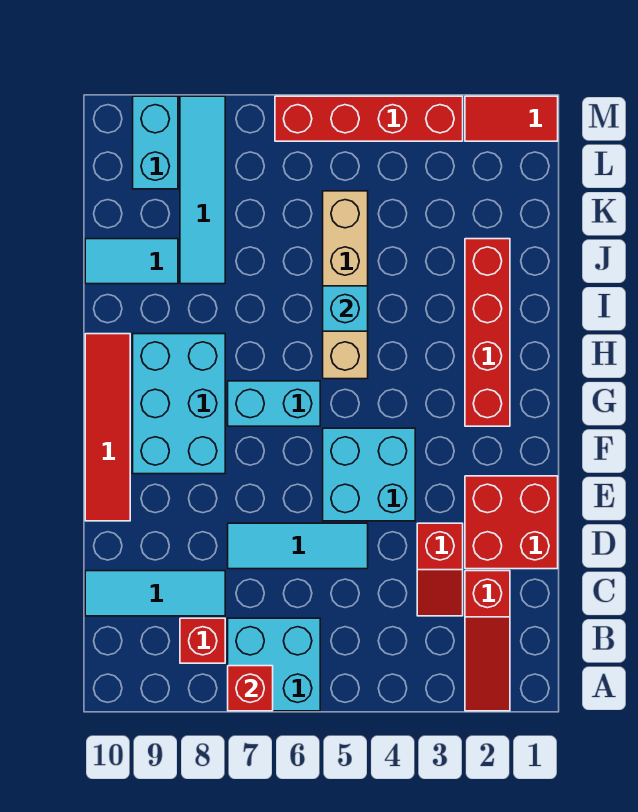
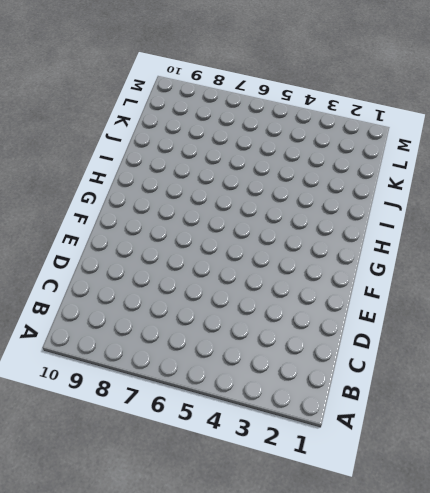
none -> red slope A2:C2 level 1 top C
none -> cyan brick A6:B7 level 1
none -> red brick B8 level 1

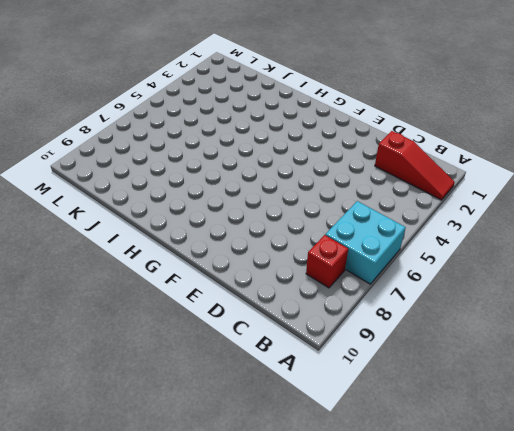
none -> red slope C3:D3 level 1 top D
none -> cyan tile C8:C10 level 1
none -> red brick D1:E2 level 1

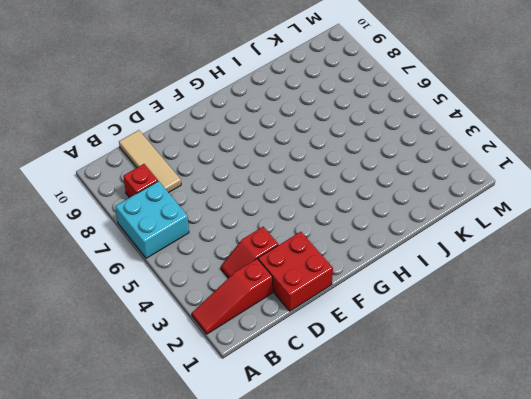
tan tile C8:C10 level 1 -> cyan tile C8:C10 level 1
none -> cyan tile D5:D7 level 1
none -> cyan brick E4:F5 level 1
none -> red tile E10:H10 level 1

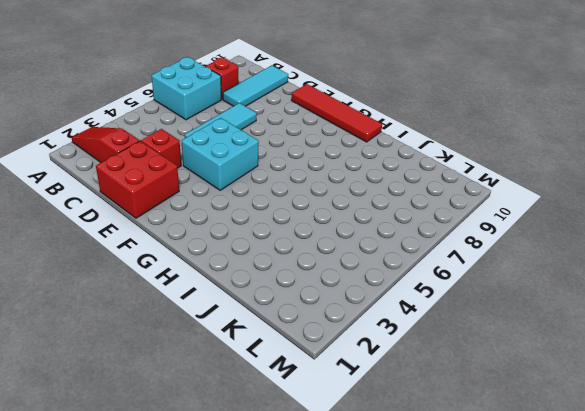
none -> cyan brick F8:H9 level 1
none -> red brick G2:J2 level 1
none -> cyan brick G6:G7 level 1

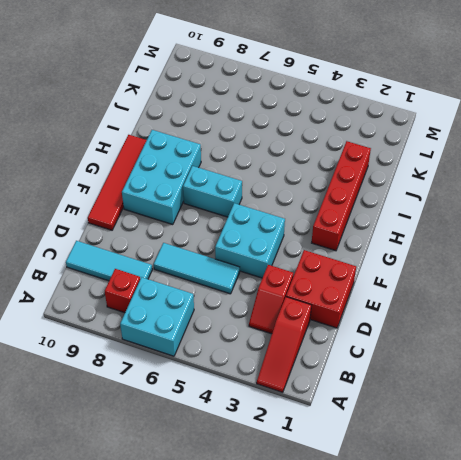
none -> tan brick H5:K5 level 1
none -> cyan tile J8:M8 level 1
none -> cyan tile J9:J10 level 1

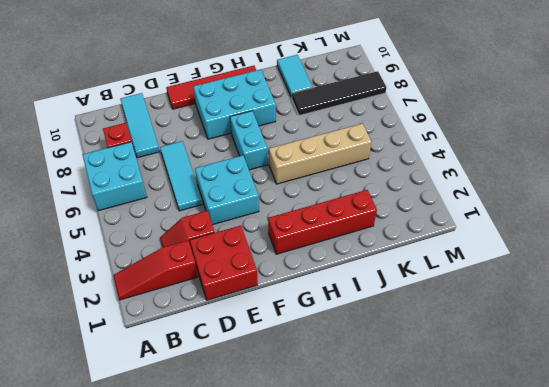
black tile J8:M8 level 1 -> cyan tile J8:M8 level 1
none -> cyan brick L9:M9 level 1
none -> red tile M1:M2 level 1
none -> red brick M3:M6 level 1

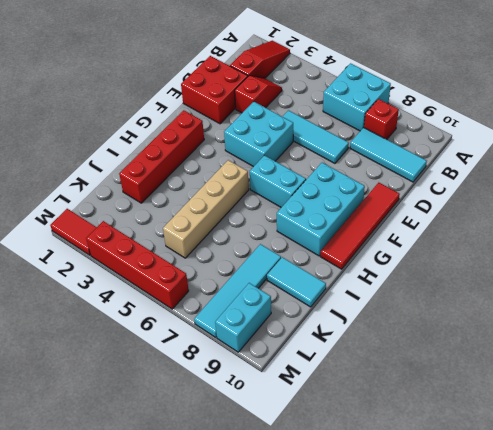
none -> red brick A7 level 2
none -> cyan brick I5 level 2

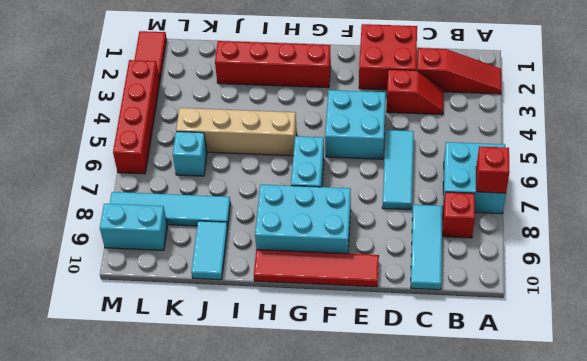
cyan brick K6 level 1 -> cyan brick I5 level 2

